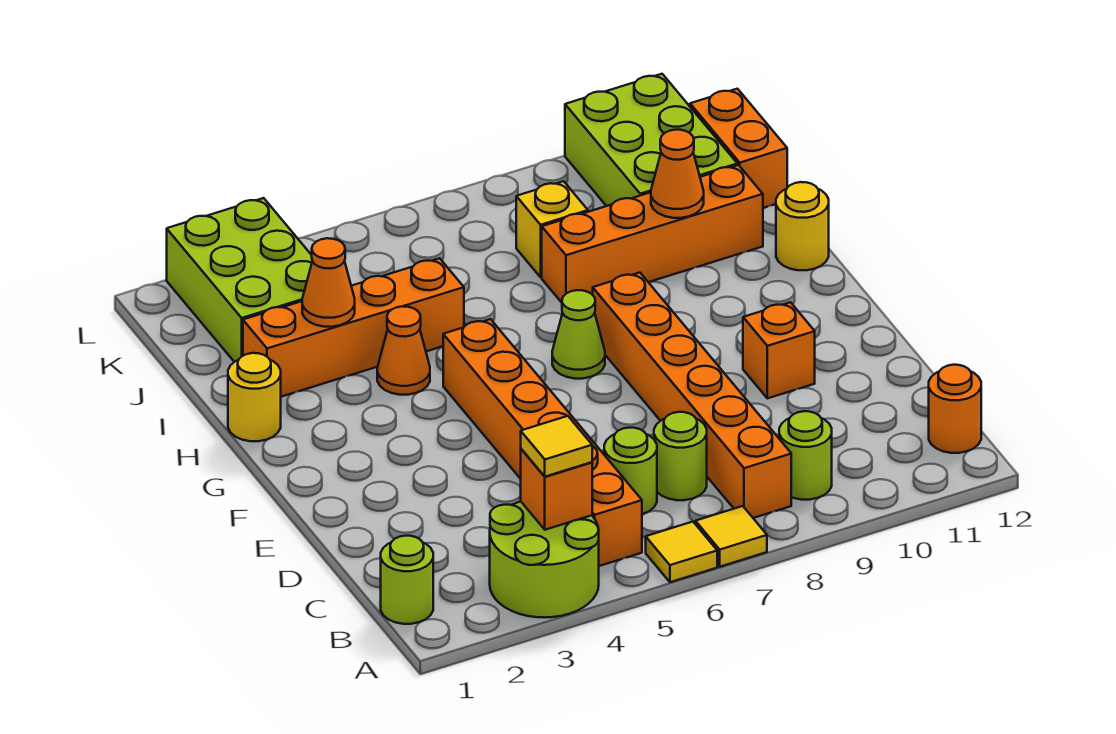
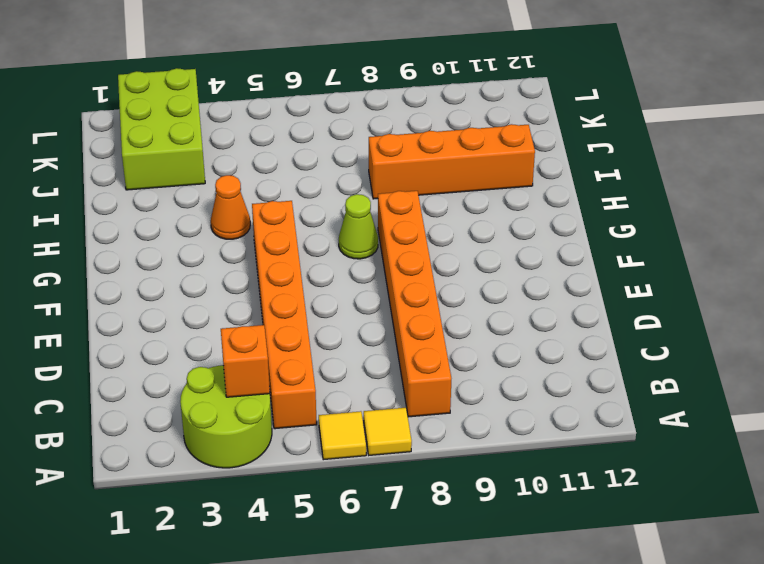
none -> lime round brick B1 level 1
none -> lime round brick B9 level 1
none -> orange round brick B12 level 1

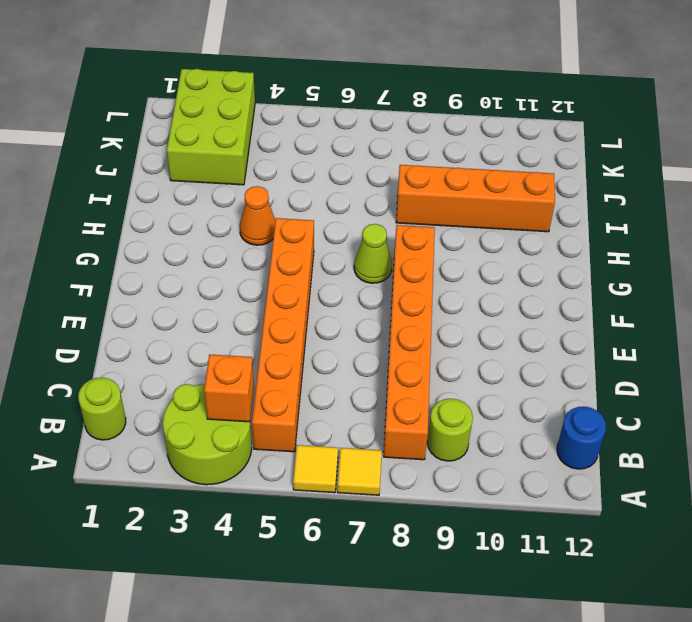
blue round brick B12 level 1 -> orange round brick B12 level 1
none -> lime round brick C6 level 1
none -> lime round brick C7 level 1
none -> orange brick E10 level 1

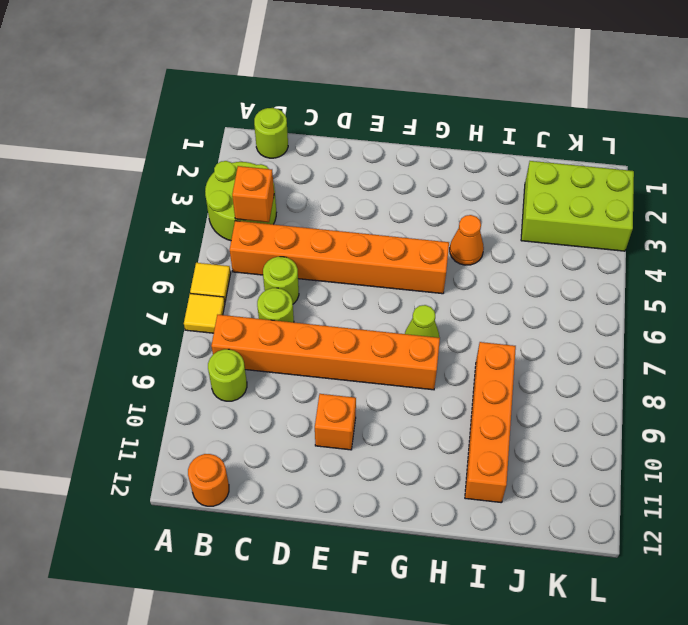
none -> yellow round brick H1 level 1
none -> yellow round brick H12 level 1
none -> orange brick I2:I5 level 1

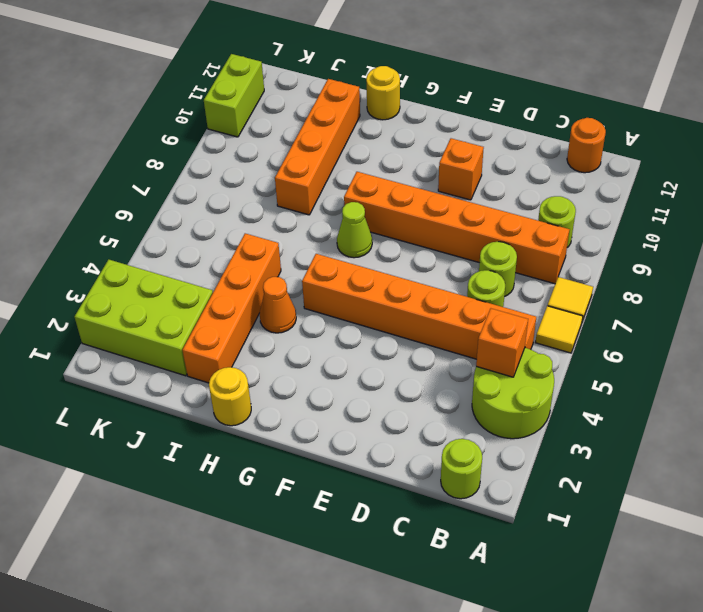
lime brick L10:L11 level 1 -> lime brick J10:L11 level 1
none -> yellow brick J8 level 1
none -> orange brick J12:K12 level 1
none -> orange cone I3 level 2

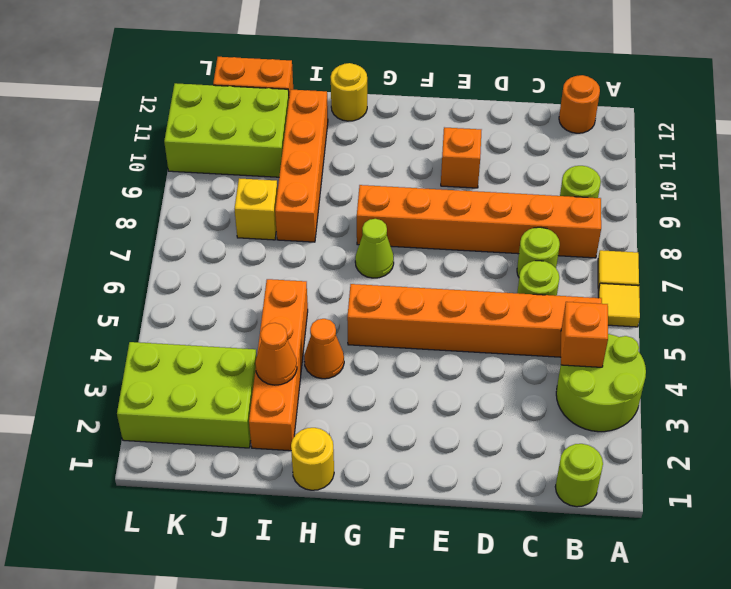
none -> orange cone I10 level 2
none -> yellow tile B4 level 3

